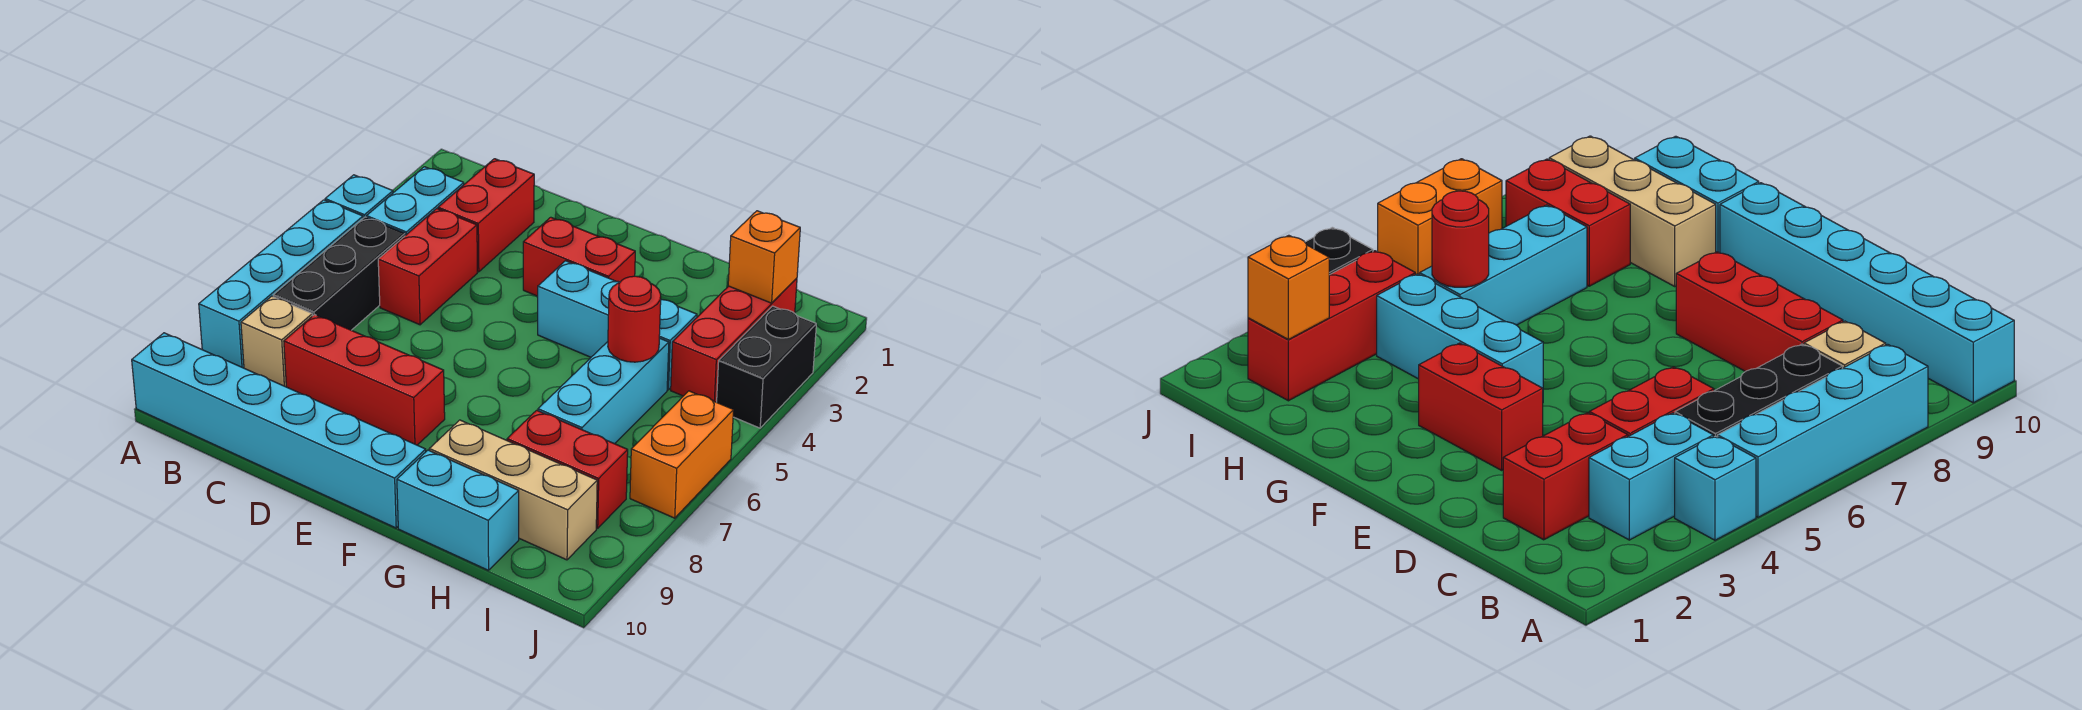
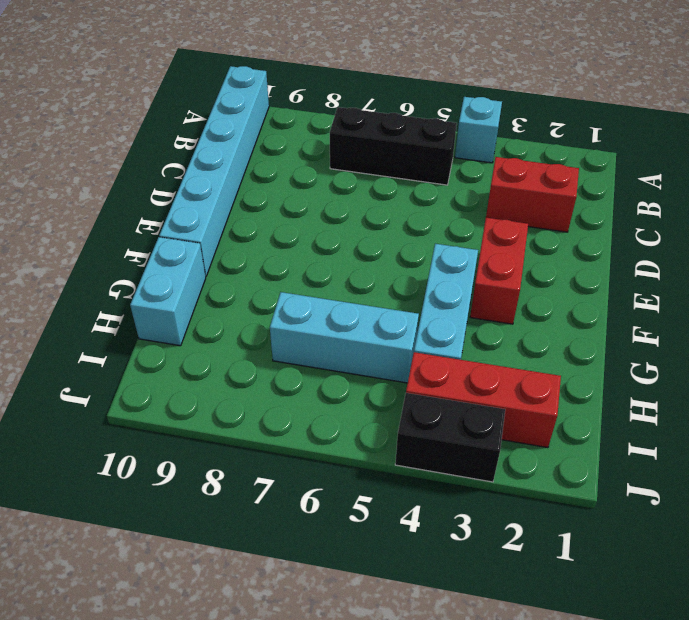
none -> cyan brick A5:A8 level 1
none -> cyan brick B3:B4 level 1
none -> tan brick B8 level 1

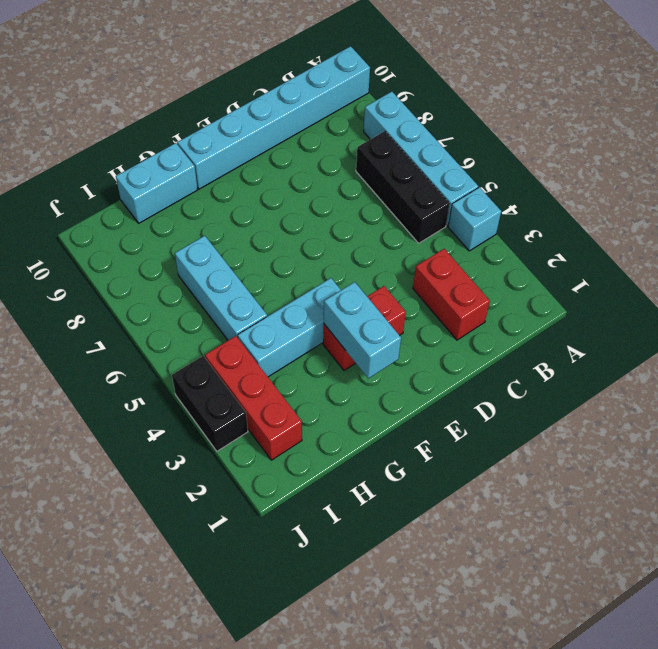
cyan brick F2:F3 level 2 -> cyan brick B3:B4 level 1
none -> tan brick B8 level 1
none -> red brick C4:C5 level 1
none -> red brick C8:E8 level 1

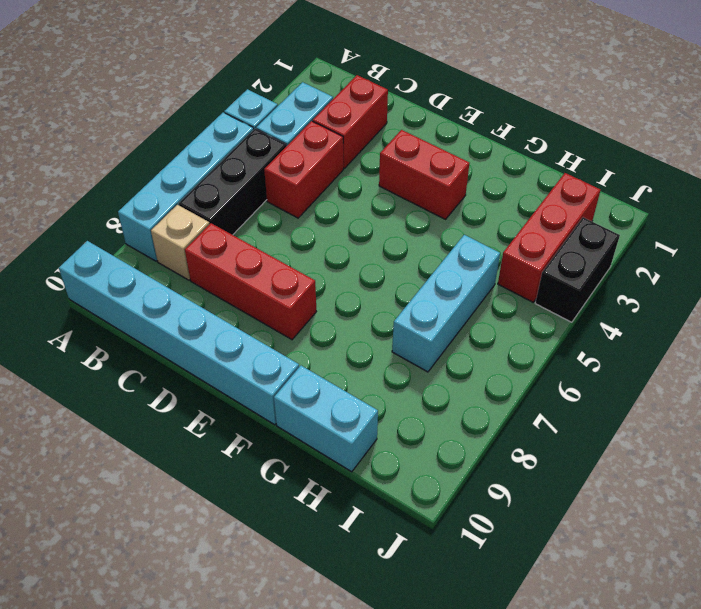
none -> cyan brick F4:H4 level 1
none -> tan brick G9:I9 level 1
none -> red brick H8:I8 level 1

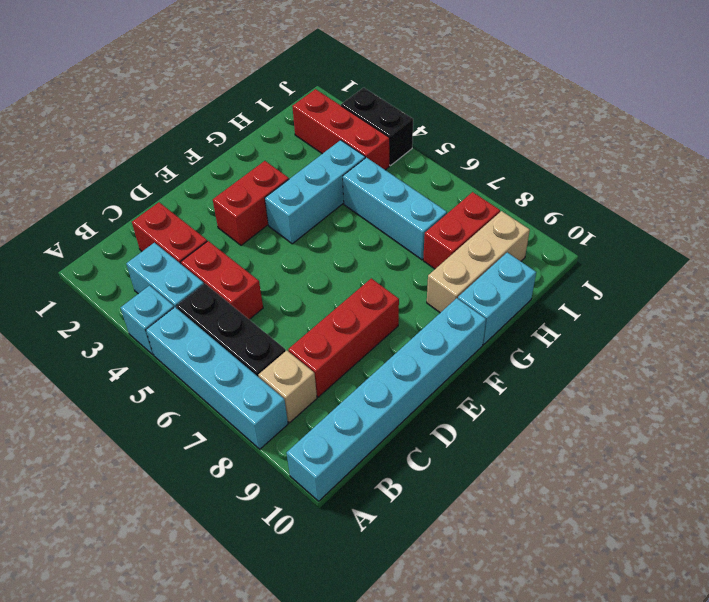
none -> orange brick J6:J7 level 1
none -> red round brick H5 level 2
none -> orange brick I2 level 2

